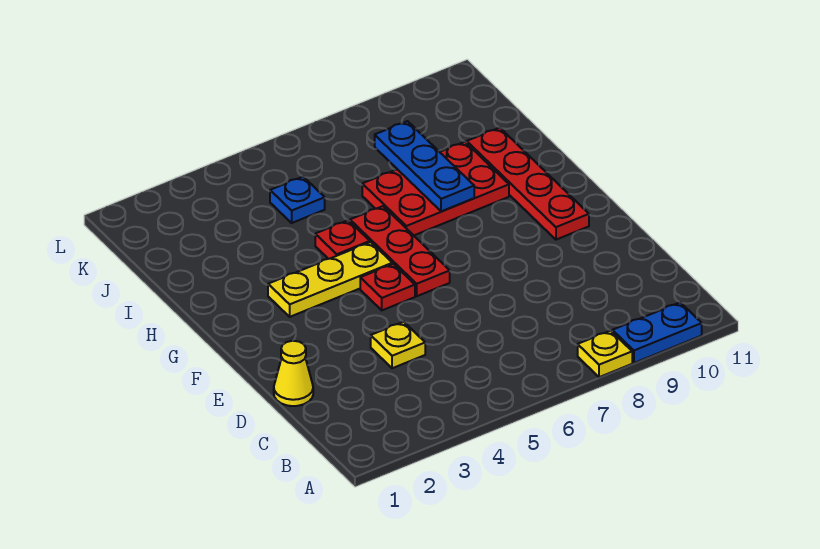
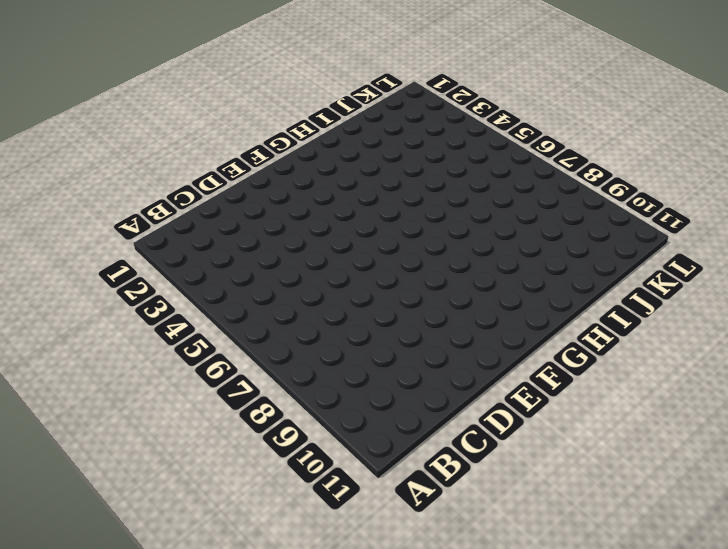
none -> yellow plate A8 level 1
none -> blue plate A9:A10 level 1
none -> yellow cone D1 level 1

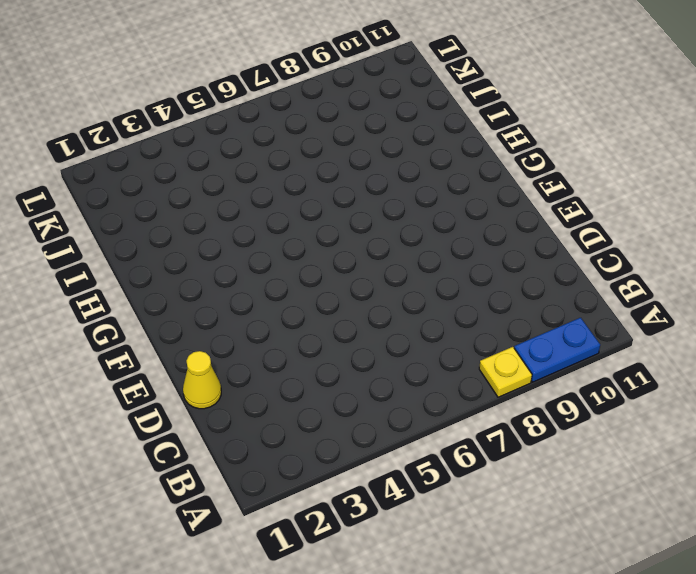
none -> yellow plate D4 level 1
none -> red plate F5 level 1
none -> red plate F6:H6 level 1

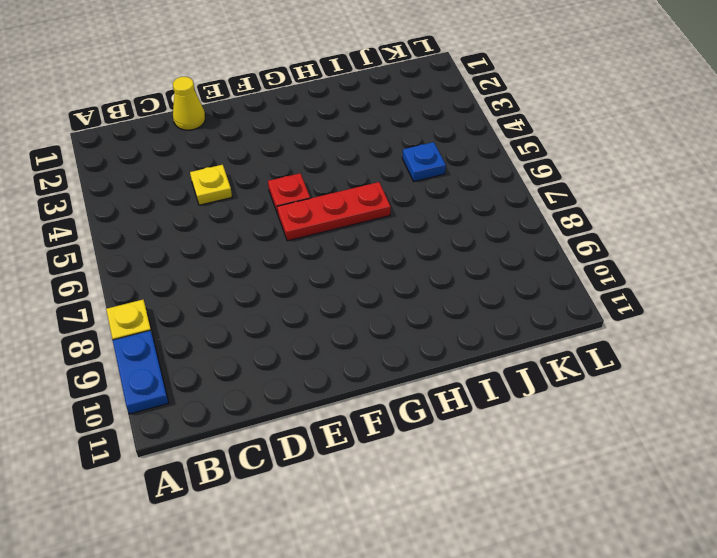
none -> red plate F10:I10 level 1
none -> yellow plate G3:G5 level 1
none -> red plate H5 level 1

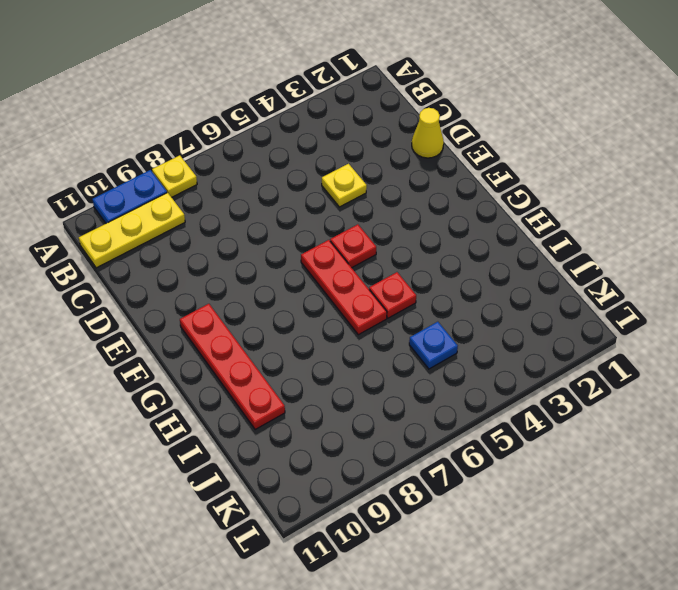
yellow plate B9:B11 level 1 -> yellow plate G3:G5 level 1
none -> red plate H7:I9 level 1
none -> blue plate H8:J8 level 2

